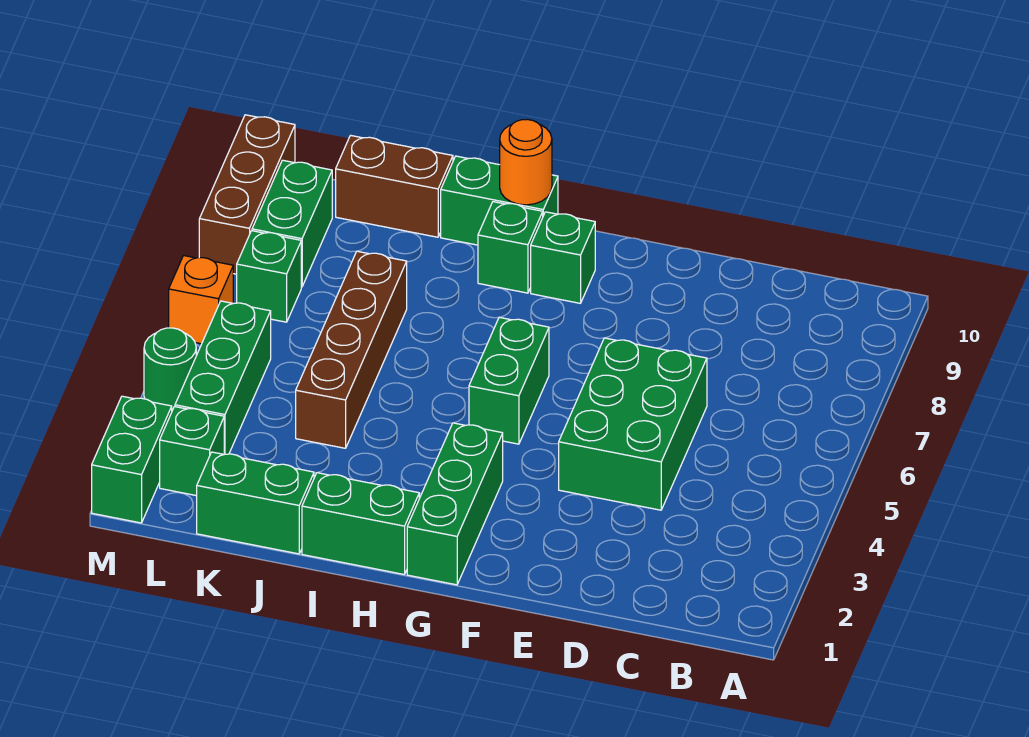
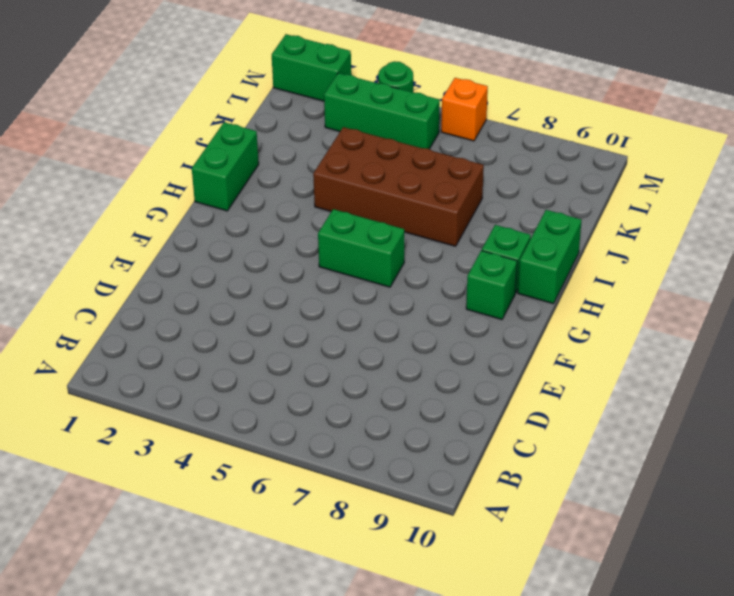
brown brick I4:J7 level 1 -> brown brick J4:J7 level 1
none -> green brick D4:E6 level 1
none -> green brick G1:G3 level 1
none -> green brick J1:K1 level 1

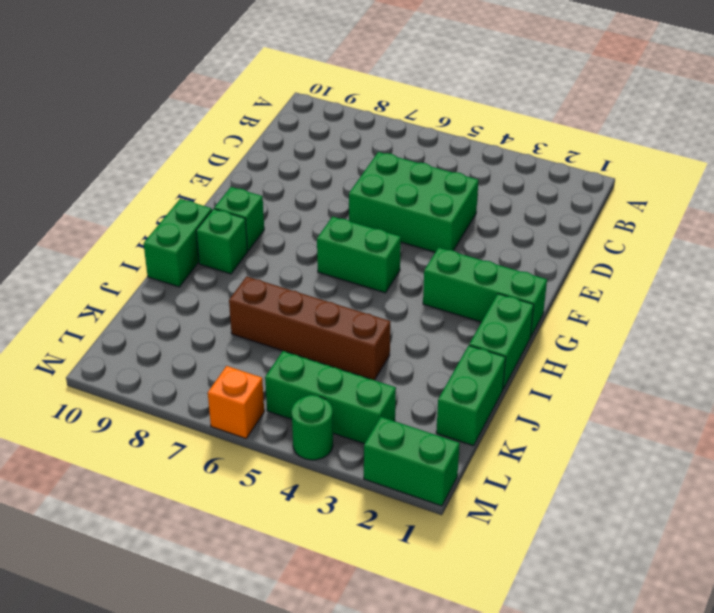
none -> brown brick J10:K10 level 1
none -> green brick L2 level 1
none -> green brick L7 level 1

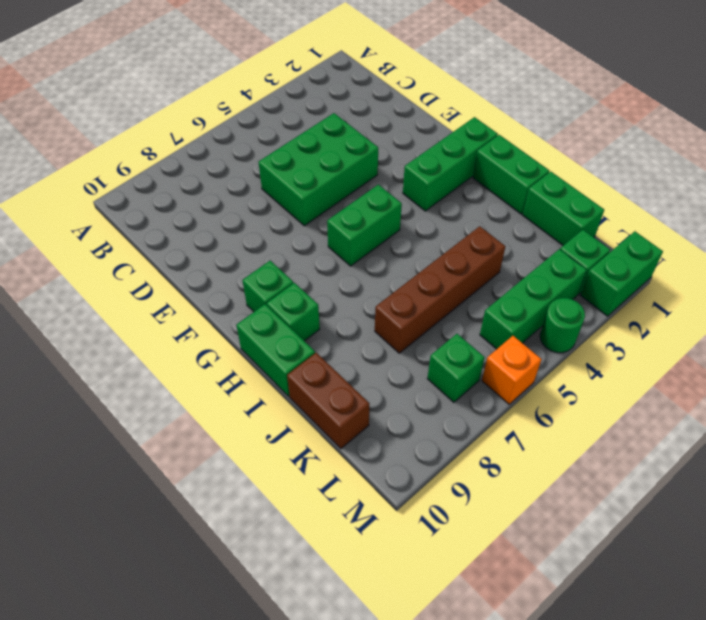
none -> green brick L8:L9 level 1
none -> brown brick M8:M10 level 1
none -> orange round brick H10 level 2

